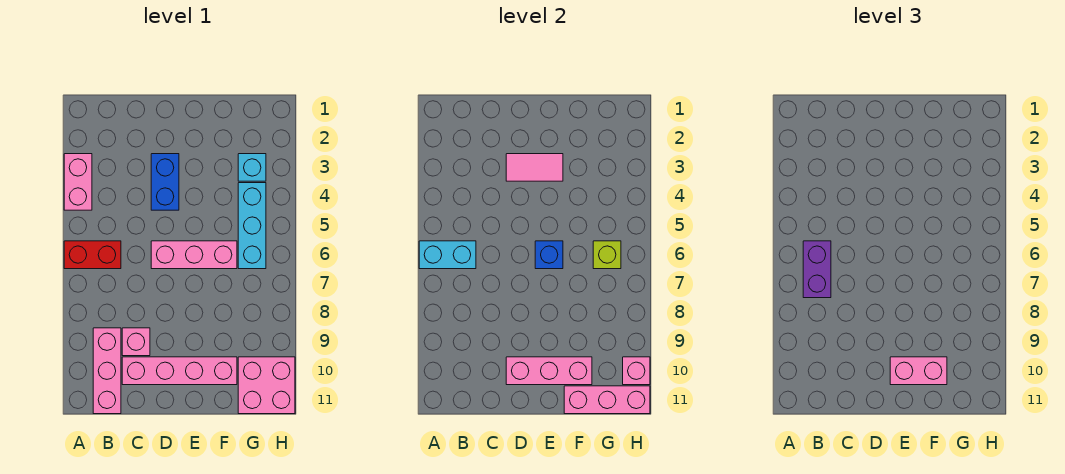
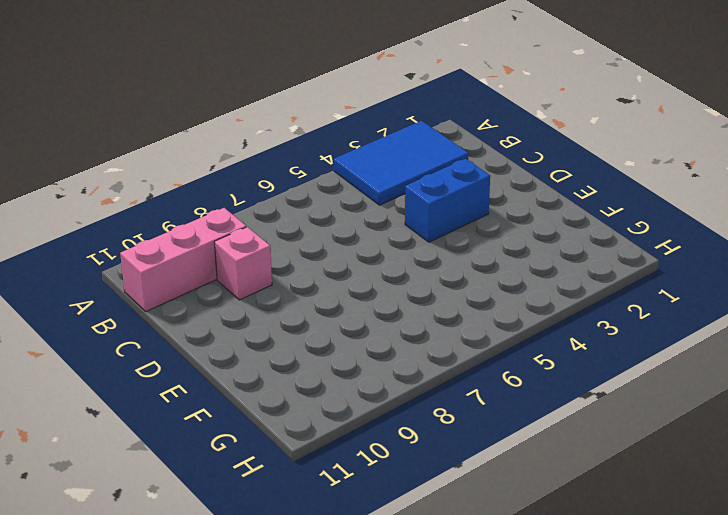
blue tile A2:B4 level 1 -> pink brick A3:A4 level 1
none -> red brick A6:B6 level 1
none -> pink brick C10:F10 level 1
none -> pink brick D6:F6 level 1

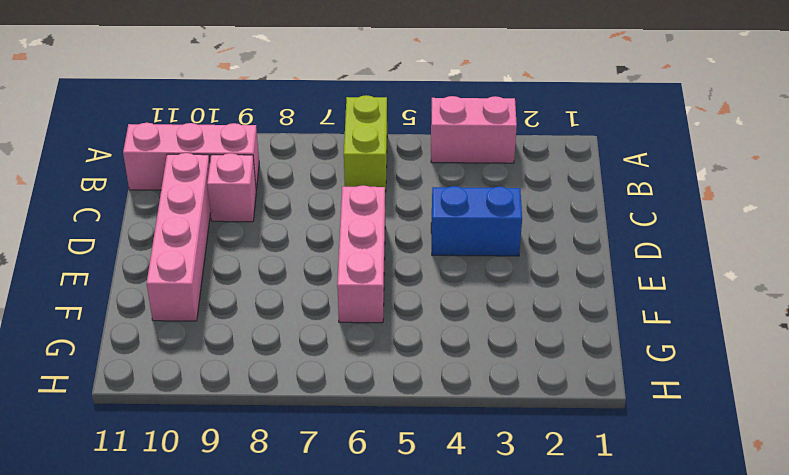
lime brick A6:B6 level 1 -> red brick A6:B6 level 1
none -> cyan brick G3 level 1
none -> cyan brick G4:G6 level 1
none -> pink brick G10:H11 level 1

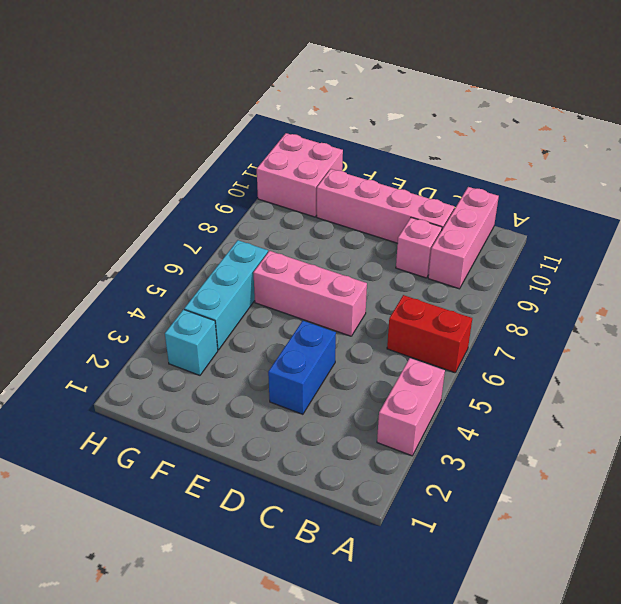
none -> cyan brick A6:B6 level 2
none -> pink tile D3:E3 level 2
none -> pink brick D10:F10 level 2

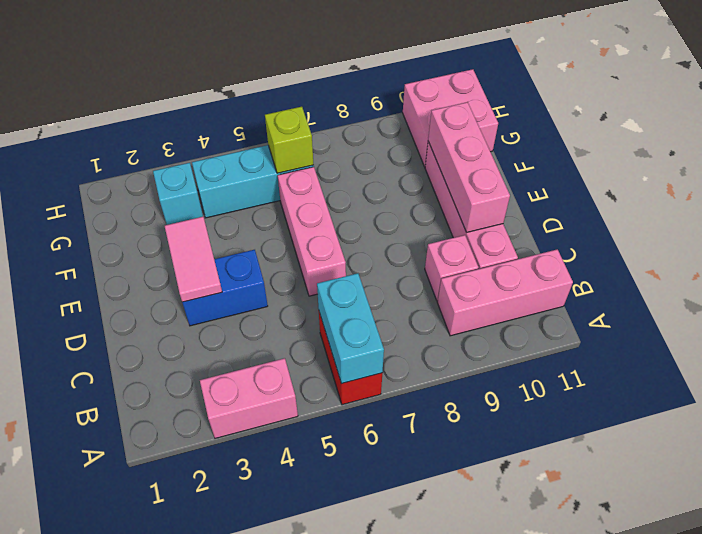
none -> blue brick E6 level 2
none -> pink brick F11:H11 level 2
none -> pink brick H10 level 2

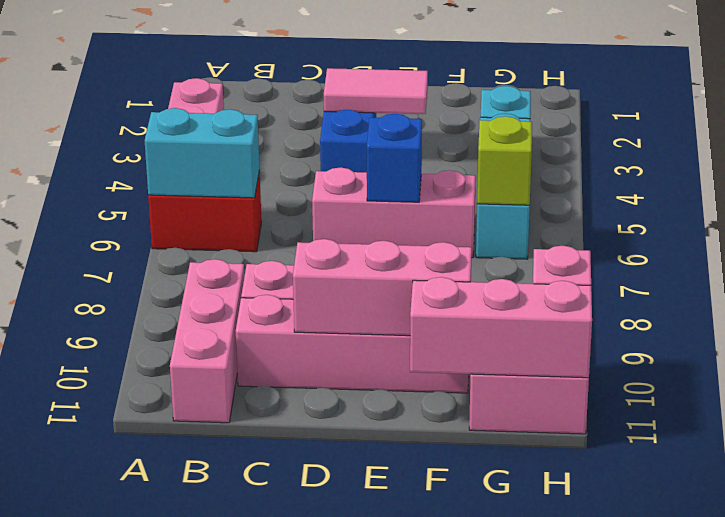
none -> purple brick B6:B7 level 3
none -> pink brick E10:F10 level 3

